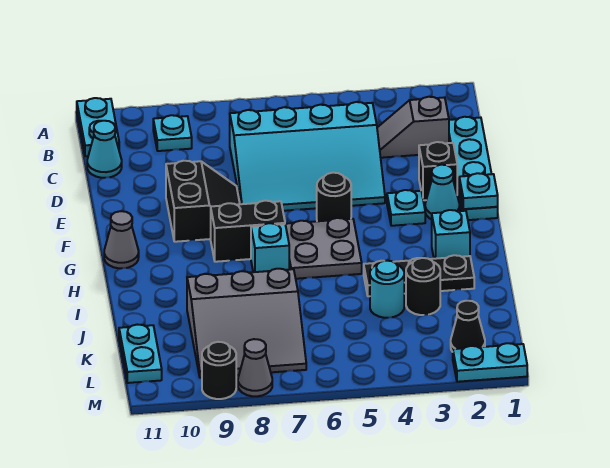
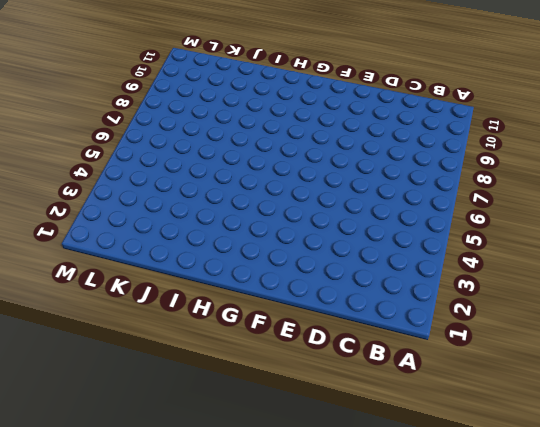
none -> cyan plate A11:B11 level 1
none -> cyan plate B9 level 1
none -> cyan plate C1:F1 level 1

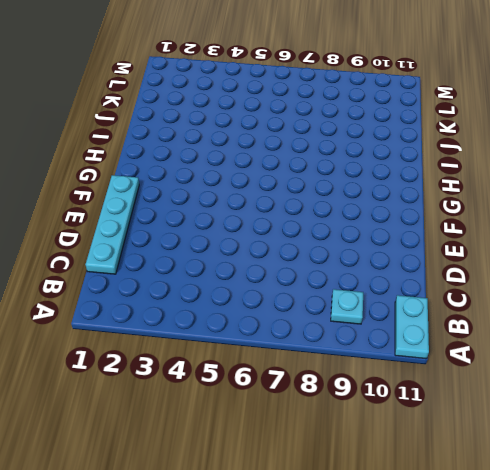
none -> grey slope C2:C3 level 1 top 2
none -> cyan slope C4:E7 level 1 top C
none -> cyan cone C11 level 1

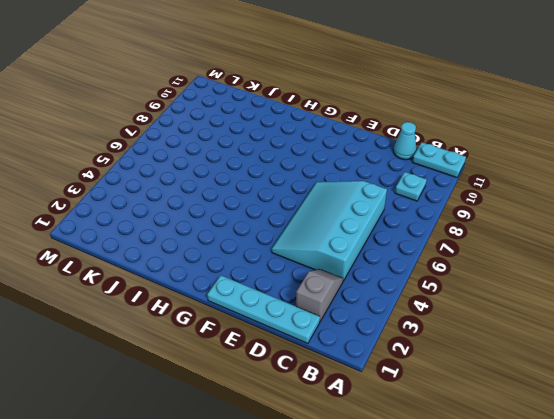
none -> black brick E2 level 1
none -> black slope E8:F9 level 1 top 9
none -> cyan cone F2 level 1

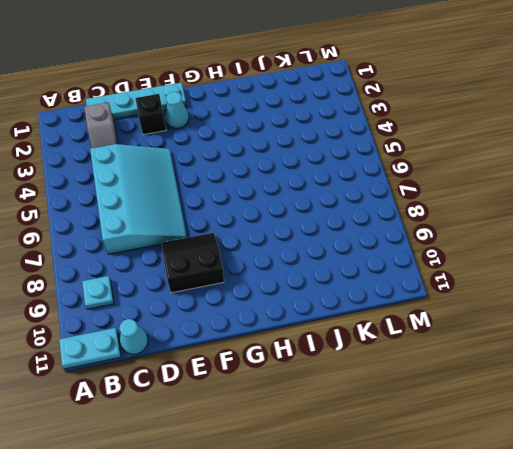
none -> cyan plate F3 level 1
none -> black round brick F5 level 1
none -> grey plate G5:H6 level 1

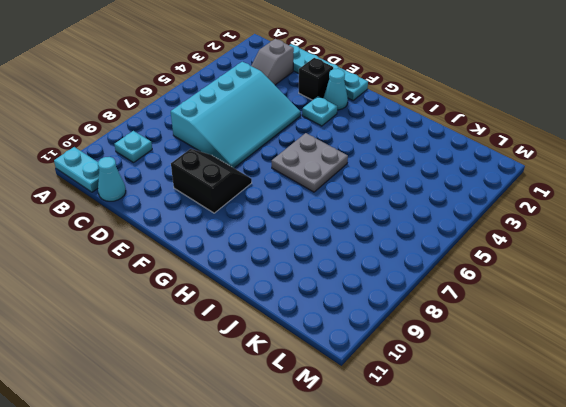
none -> black round brick F5 level 1
none -> black brick G7:G8 level 1
none -> grey cone G11 level 1

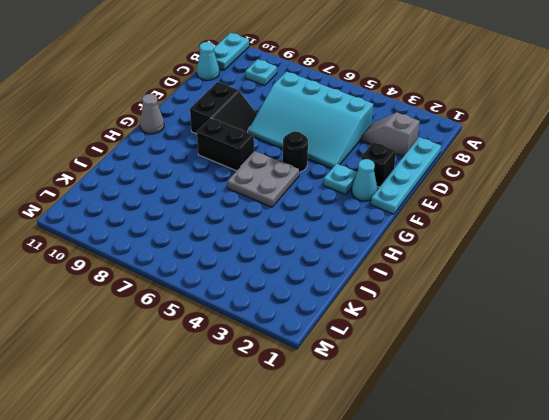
none -> cyan brick H2 level 1
none -> cyan brick H7 level 1
none -> black plate I2:I4 level 1

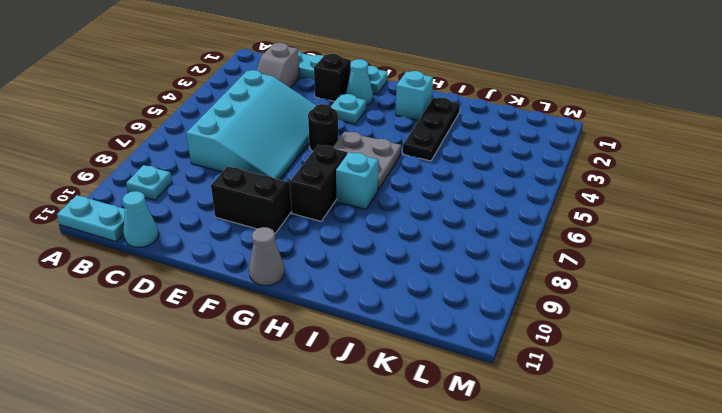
none -> black round brick J3 level 1
none -> cyan round brick J4 level 1
none -> grey slope J7:L9 level 1 top J

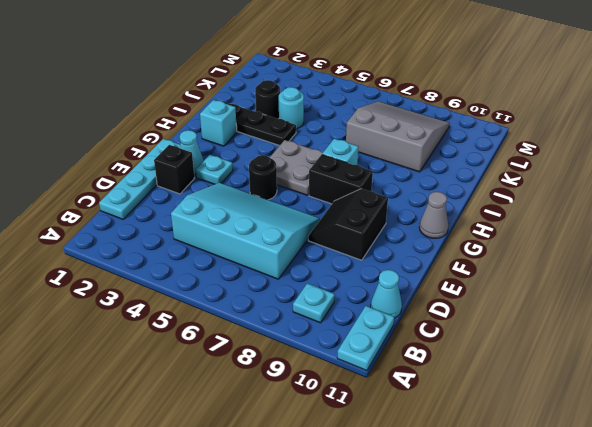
none -> grey slope C2:C3 level 1 top 2
none -> cyan plate K11:L11 level 1
none -> black cone L2 level 1

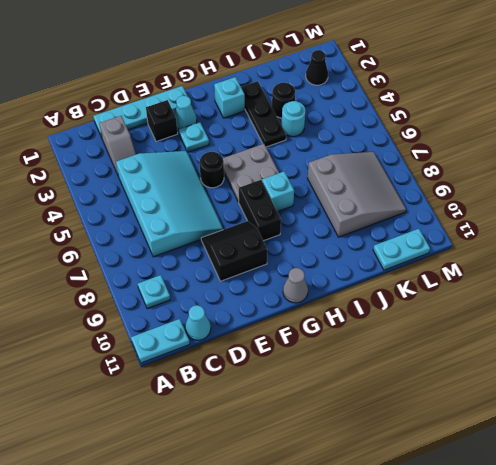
none -> cyan plate M1:M2 level 1
none -> grey cone M8 level 1
none -> black round brick M9 level 1

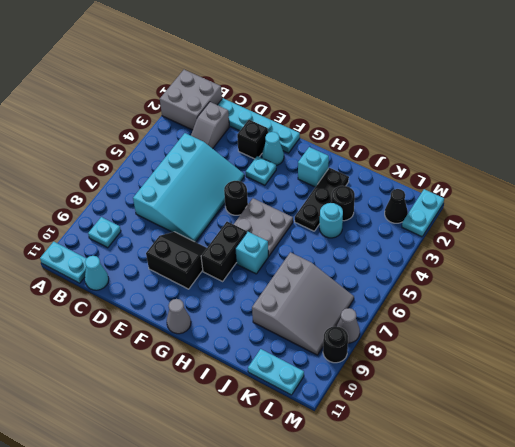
grey brick A1:B2 level 1 -> none
none -> cyan plate F1 level 2

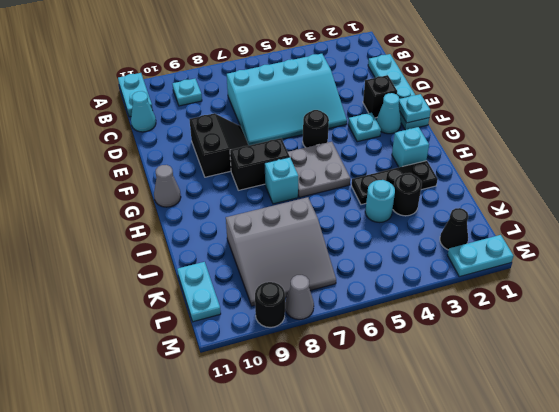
none -> grey slope C2:C3 level 1 top 2

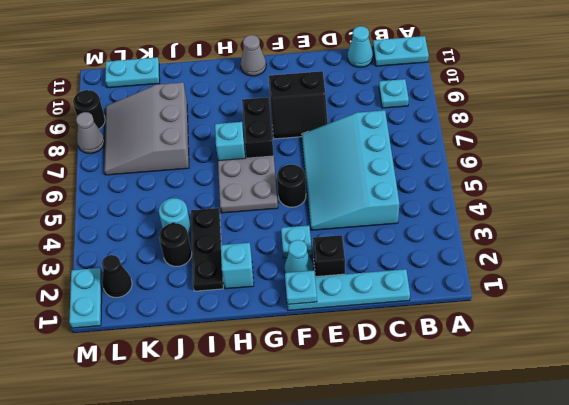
none -> grey slope C2:C3 level 1 top 2

